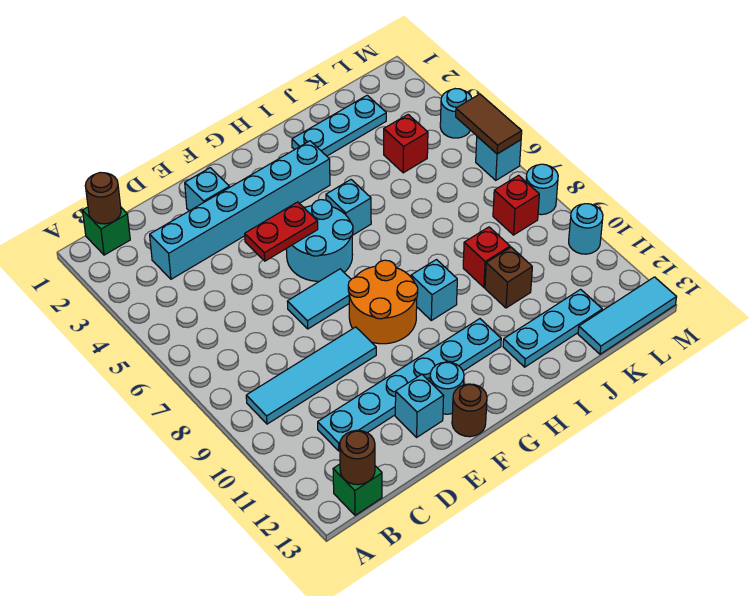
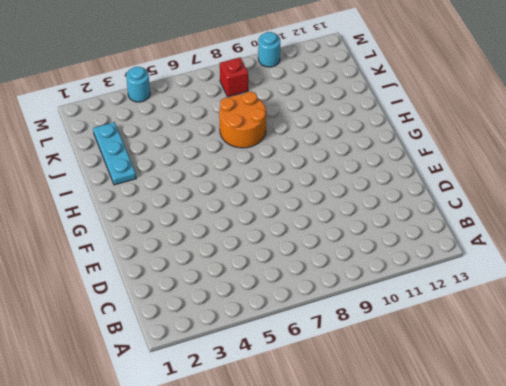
orange round brick I7:J8 level 1 -> orange round brick F8:G9 level 1
none -> green brick B1 level 1
none -> cyan tile B9:E9 level 1
none -> green brick B13 level 1

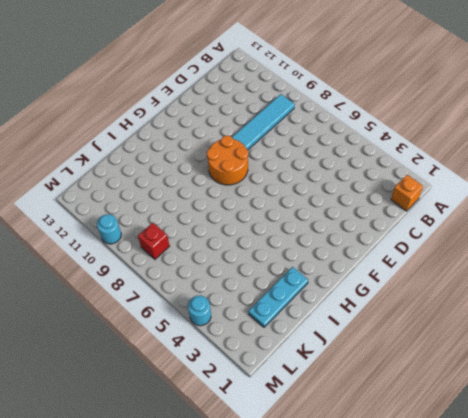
orange brick B1 level 1 -> green brick B1 level 1
none -> green brick B13 level 1
none -> cyan brick C3:H3 level 1
none -> cyan plate C11:H11 level 1

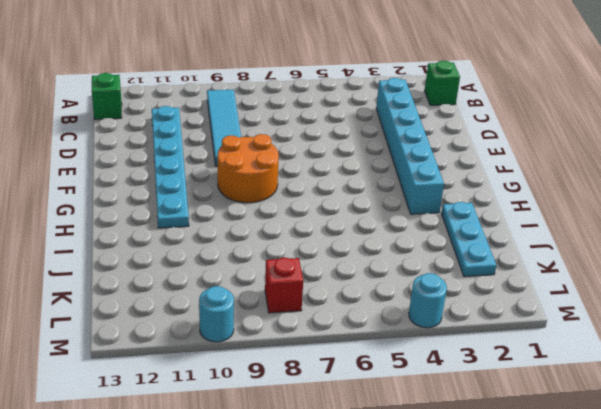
none -> cyan brick E2 level 1
none -> cyan tile E7:F7 level 1
none -> cyan brick E12 level 1

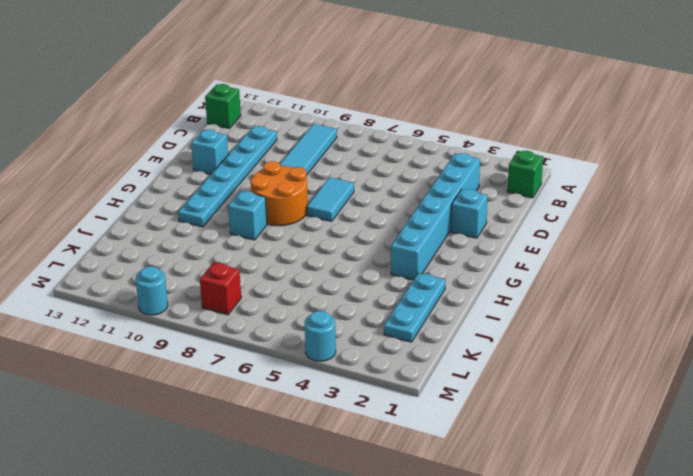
none -> cyan round brick F5:G6 level 1
none -> cyan round brick F12 level 1
none -> brown round brick F13 level 1

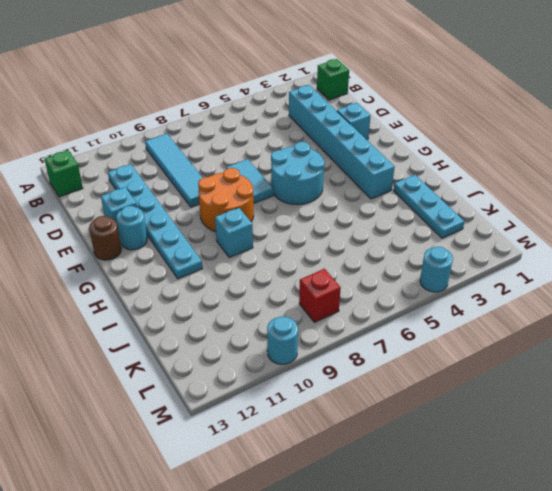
none -> cyan brick H5 level 1
none -> cyan plate I12:K12 level 1
none -> red brick J9 level 1

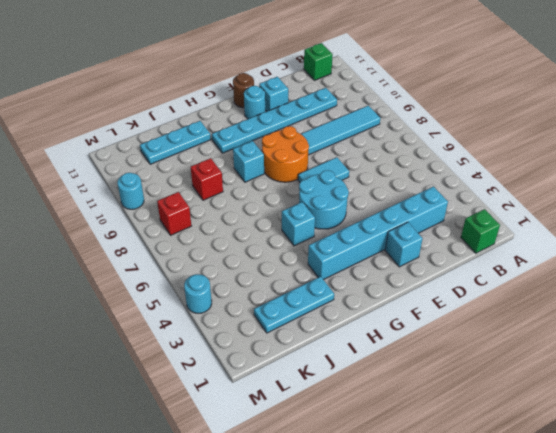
none -> brown brick J10 level 1
none -> red brick K4 level 1
none -> cyan tile K13:M13 level 1

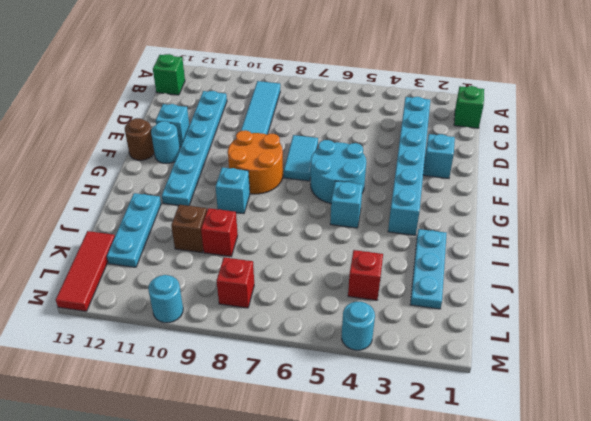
red tile K13:M13 level 1 -> cyan tile K13:M13 level 1
none -> cyan brick M6 level 1
none -> cyan round brick M8 level 1
none -> brown round brick B1 level 2

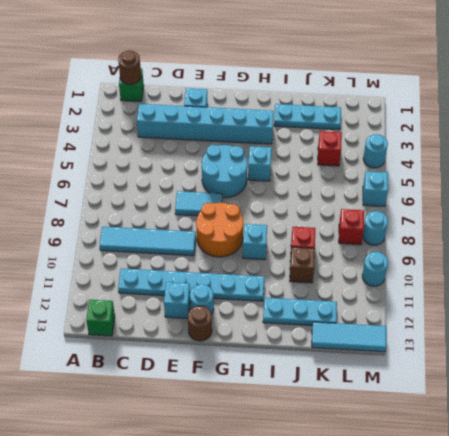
none -> brown round brick B13 level 2
none -> red plate E5:F5 level 2
none -> brown tile M5:M6 level 2

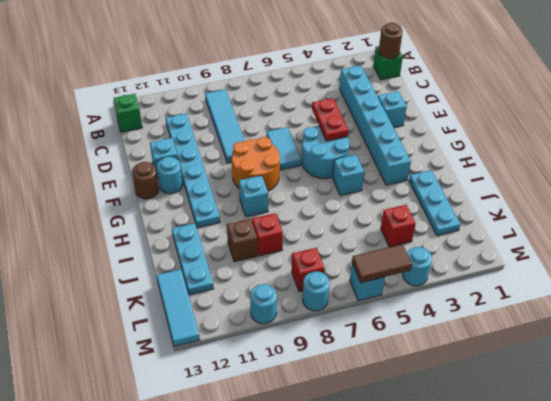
none -> brown round brick B13 level 2

